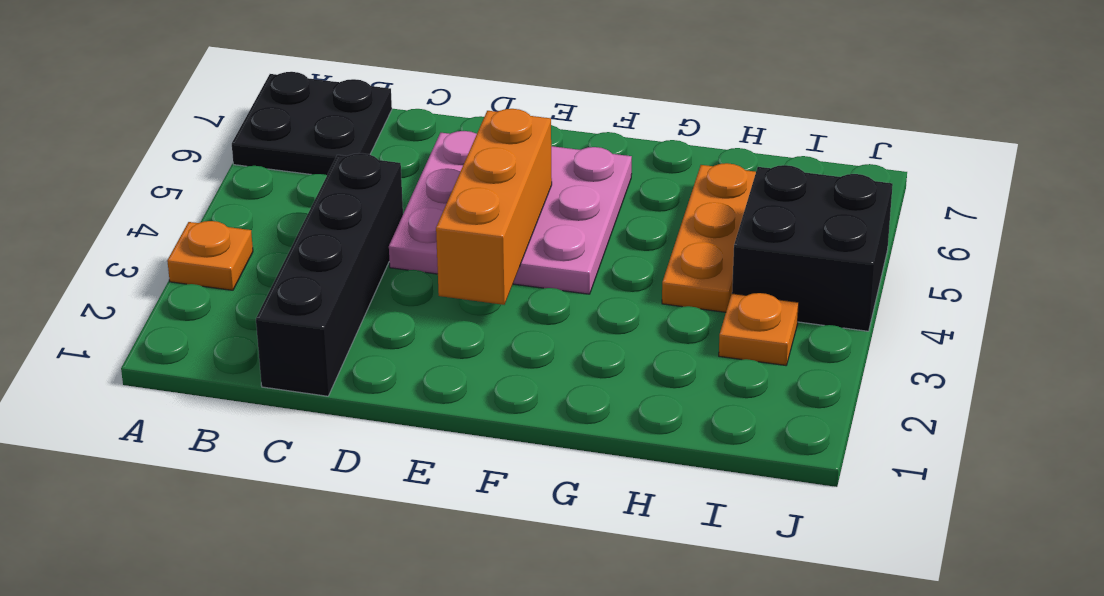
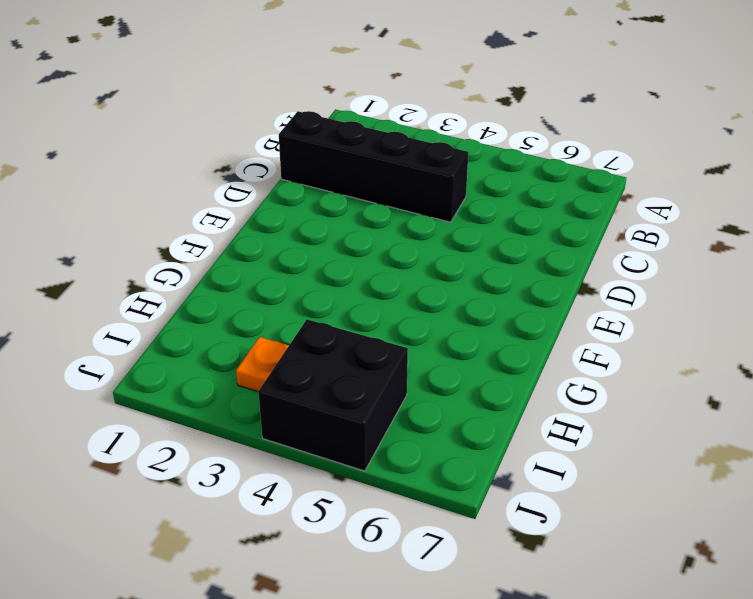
none -> orange plate A3 level 1
none -> black plate A6:B7 level 1

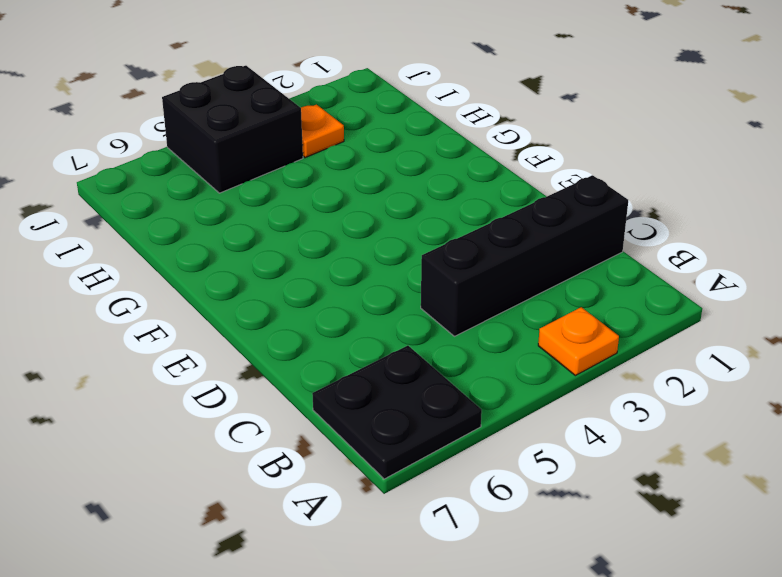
none -> pink plate D4:F6 level 1
none -> orange plate H4:H6 level 1

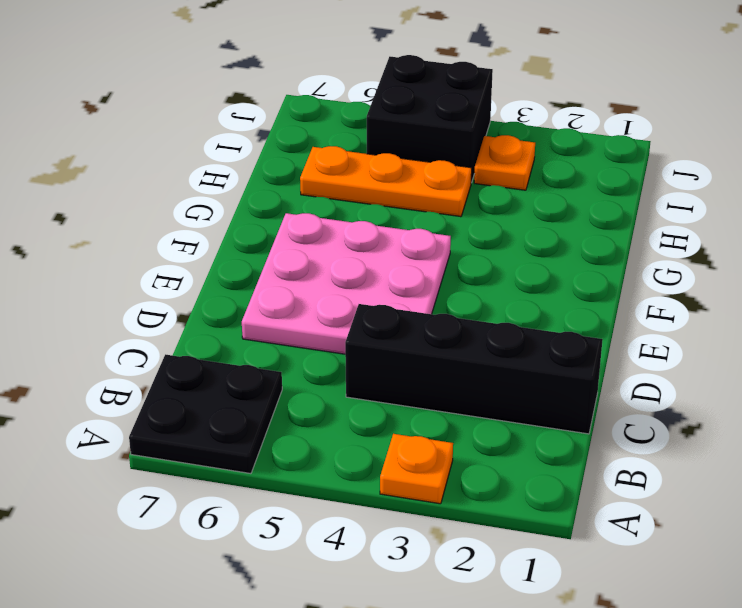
none -> orange brick E3:E5 level 2

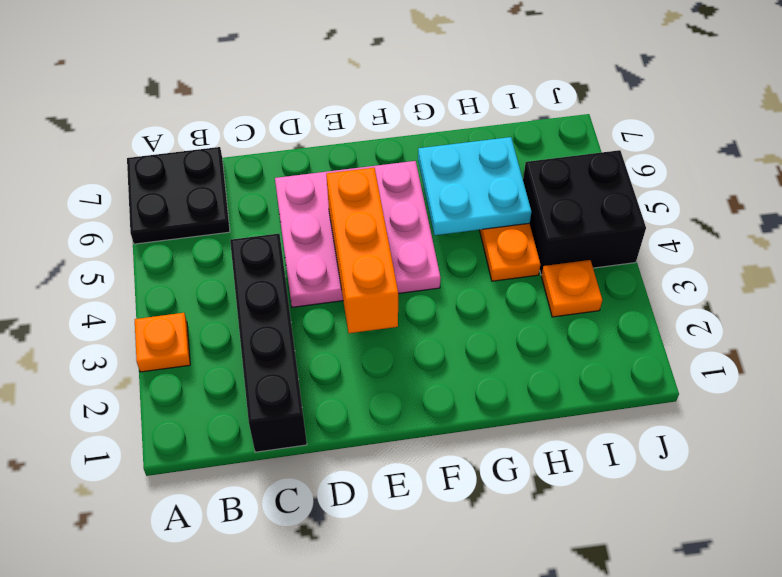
cyan plate G5:H6 level 2 -> none

